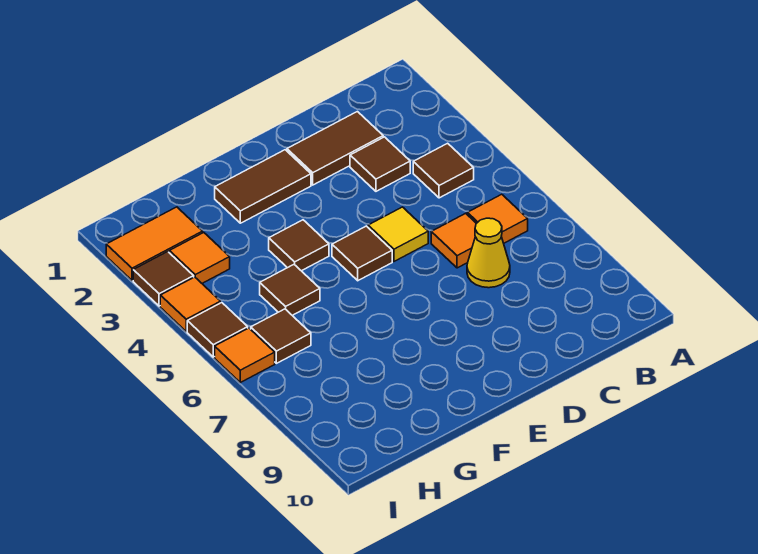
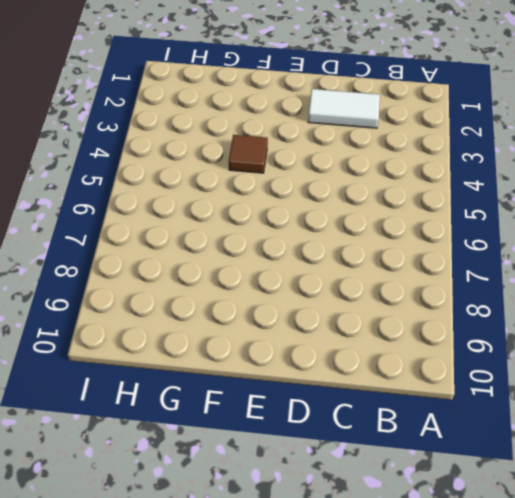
white tile C2:D2 level 1 -> brown tile C2:D2 level 1
none -> brown tile B4 level 1
none -> orange tile B6 level 1
none -> brown tile C3 level 1

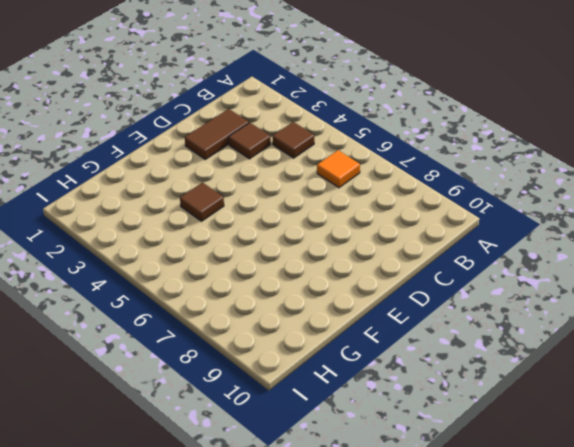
none -> orange tile C6 level 1
none -> yellow cone C7 level 1
none -> yellow tile D5 level 1

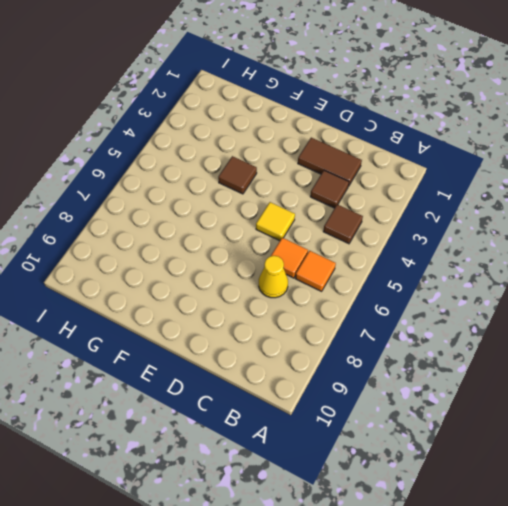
none -> brown tile E2:F2 level 1
none -> brown tile E5 level 1
none -> brown tile G5 level 1

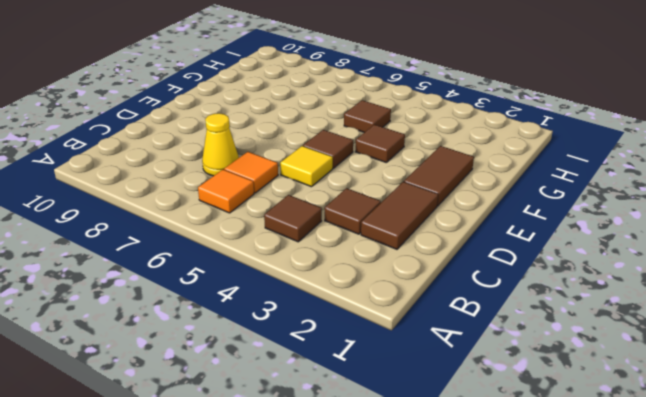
none -> orange tile H2:I2 level 1
none -> orange tile H3 level 1
none -> brown tile H6 level 1

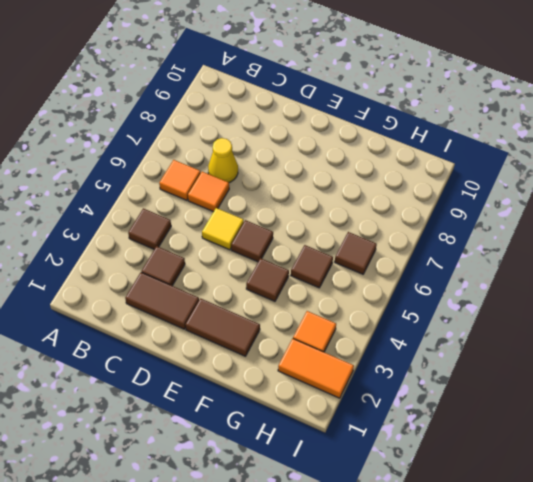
none -> brown tile I3 level 1
none -> orange tile I4 level 1
none -> brown tile I5 level 1

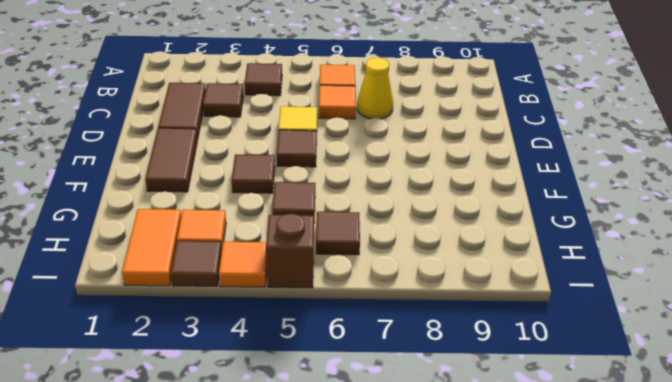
brown brick I5 level 1 -> brown tile I5 level 1
none -> orange tile I6 level 1

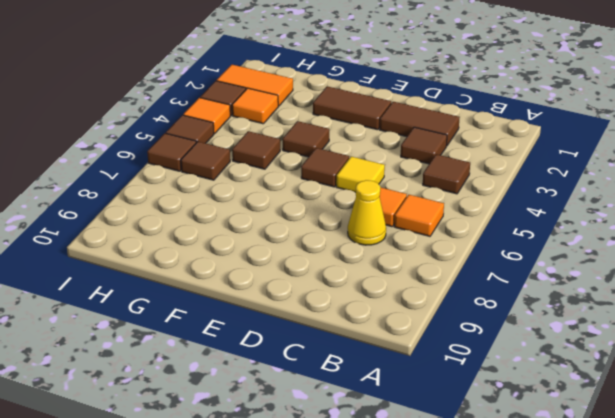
brown tile I6 level 1 -> orange tile I6 level 1

